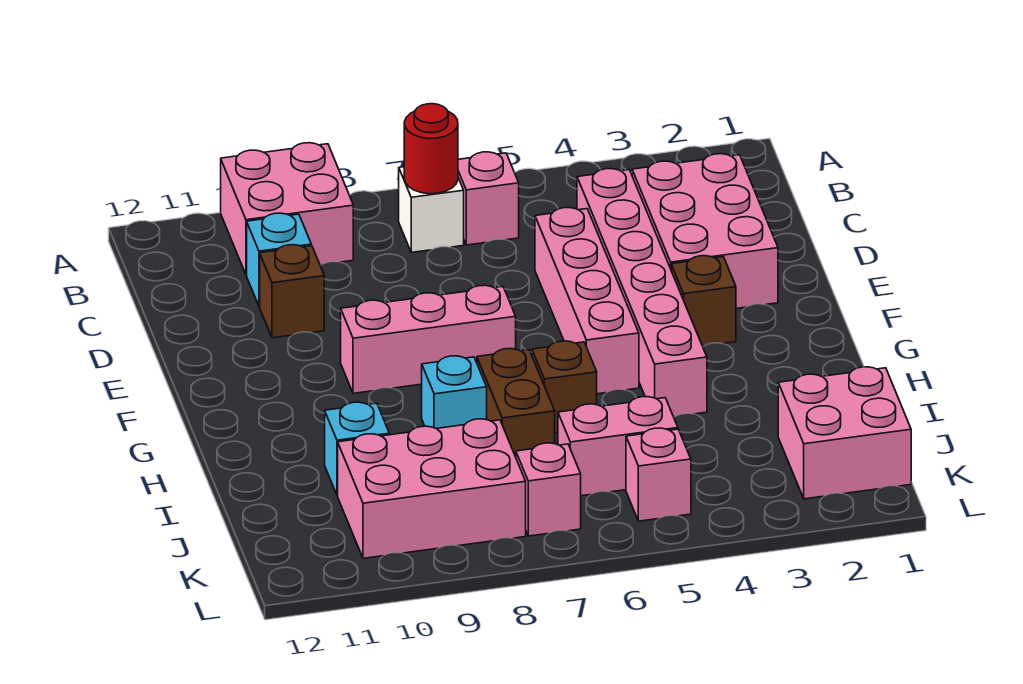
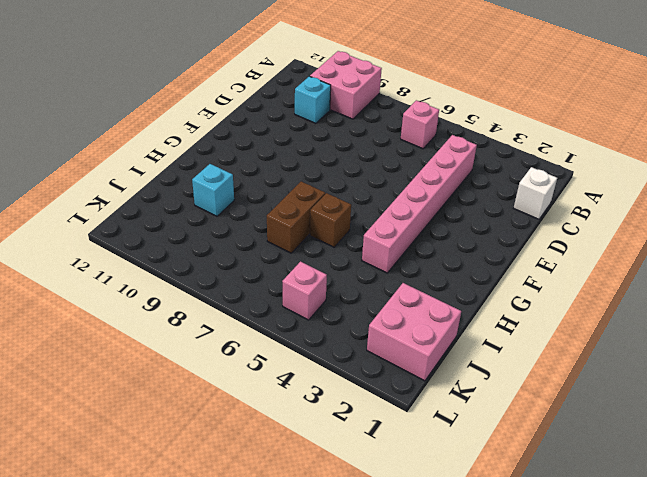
white brick C1 level 1 -> white brick B7 level 1
none -> pink brick C2:E3 level 1
none -> pink brick D5:G5 level 1
none -> brown brick D10 level 1

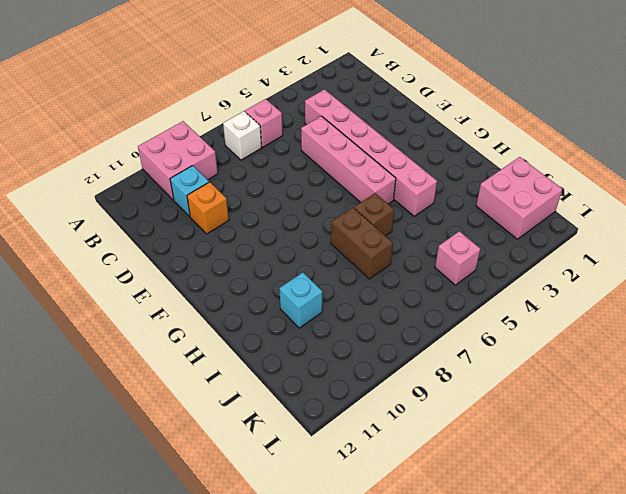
orange brick D10 level 1 -> brown brick D10 level 1
none -> pink brick C2:E3 level 1
none -> brown brick F3 level 1
none -> pink brick F7:F9 level 1

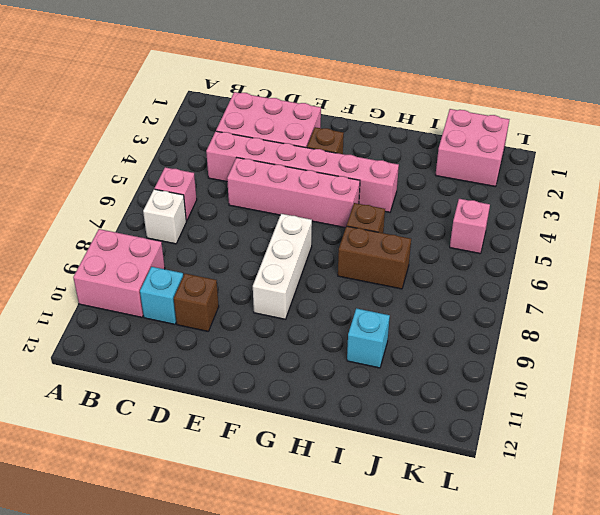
white brick F7:F9 level 1 -> pink brick F7:F9 level 1
none -> cyan brick H8 level 1
none -> pink brick J5:J6 level 1
none -> pink brick J8:K10 level 1

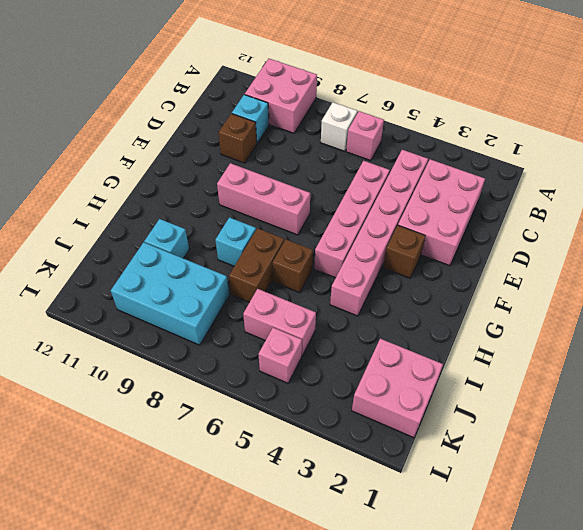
cyan brick J8:K10 level 1 -> pink brick J8:K10 level 1
none -> pink brick K7 level 1
none -> red round brick B7 level 2

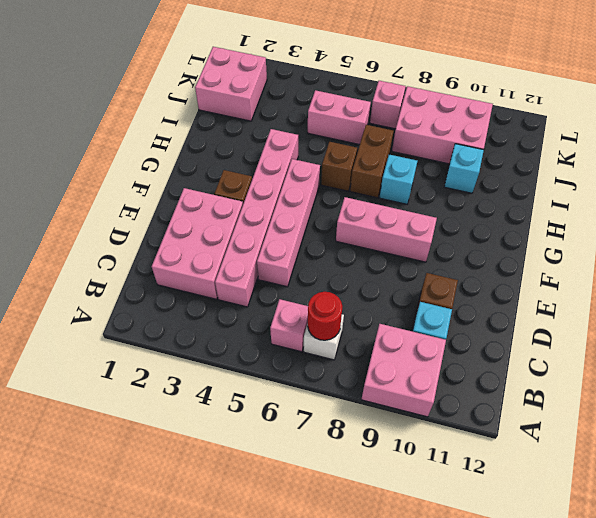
none -> pink brick K5 level 1

